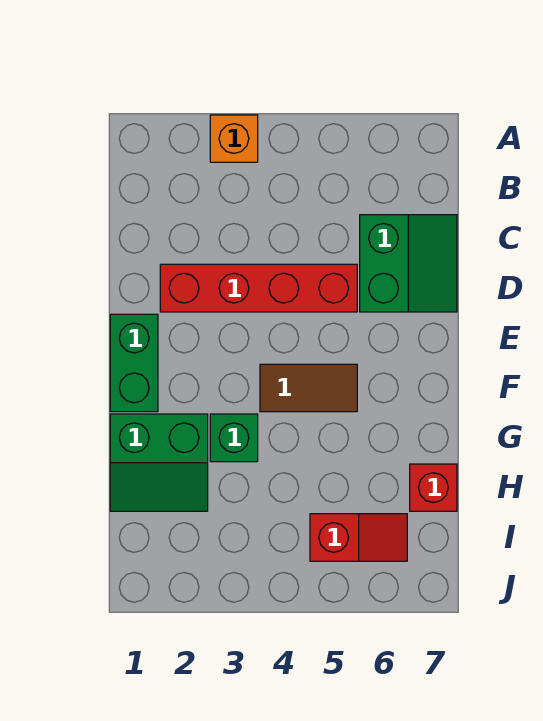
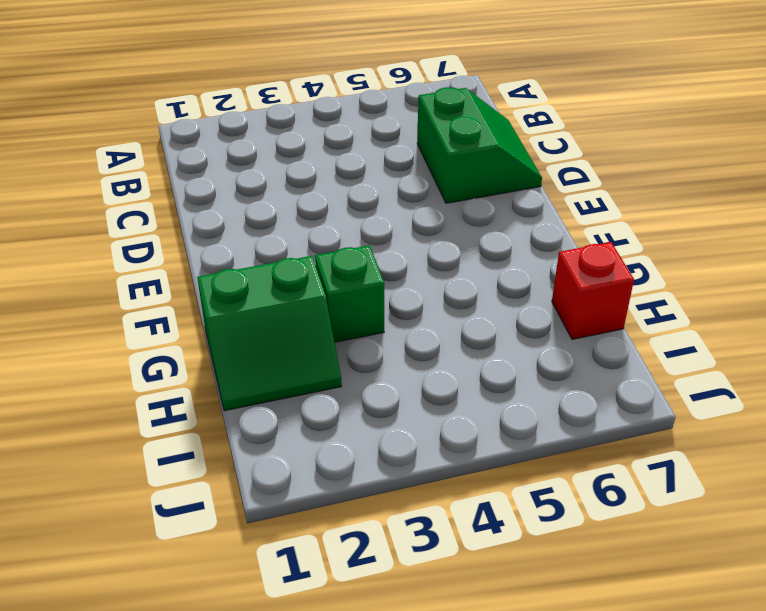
none -> orange brick A3 level 1
none -> red brick D2:D5 level 1

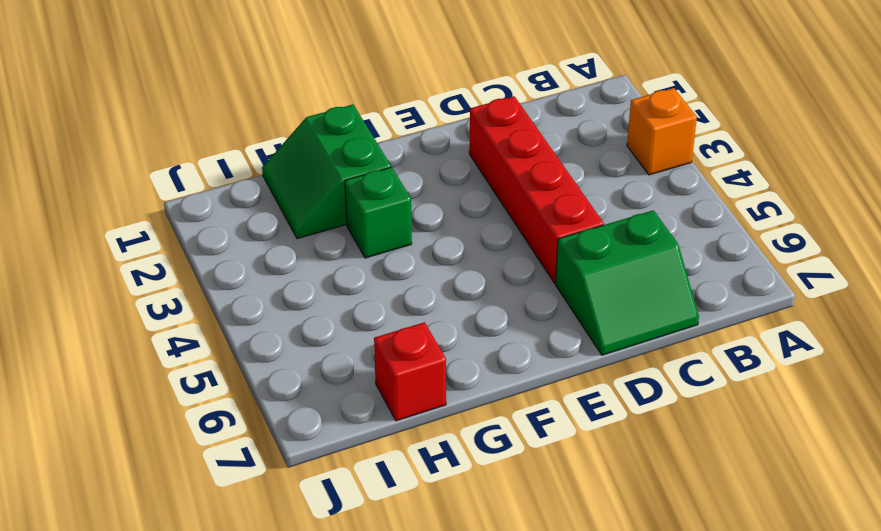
none -> green brick E1:F1 level 1
none -> brown tile F4:F5 level 1

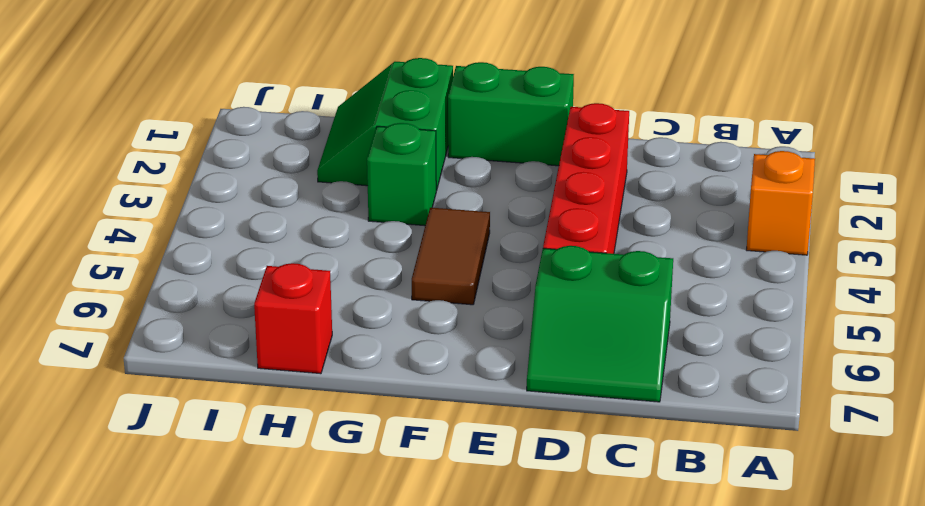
none -> red slope I5:I6 level 1 top 5

